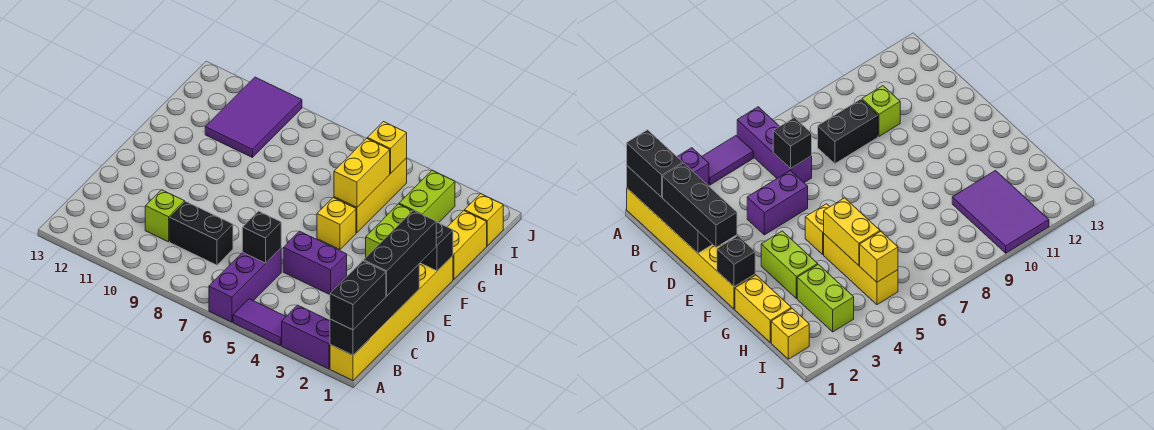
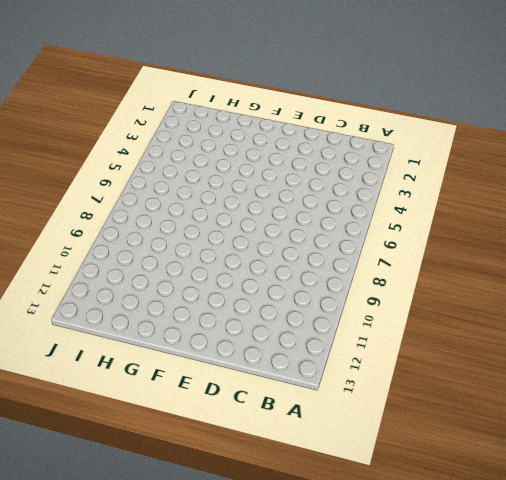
none -> yellow brick A1:F1 level 1
none -> purple brick A2:A3 level 1
none -> purple tile A4:A5 level 1

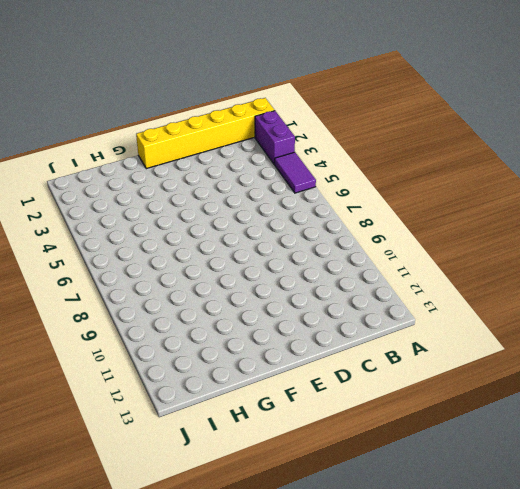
none -> purple brick A6:C6 level 1
none -> black brick C8:C9 level 1
none -> lime brick C10 level 1

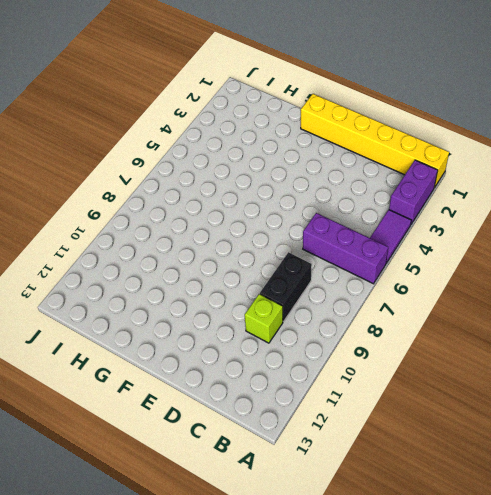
none -> purple brick D4:D5 level 1
none -> lime brick F3:G3 level 1
none -> yellow brick F5 level 1

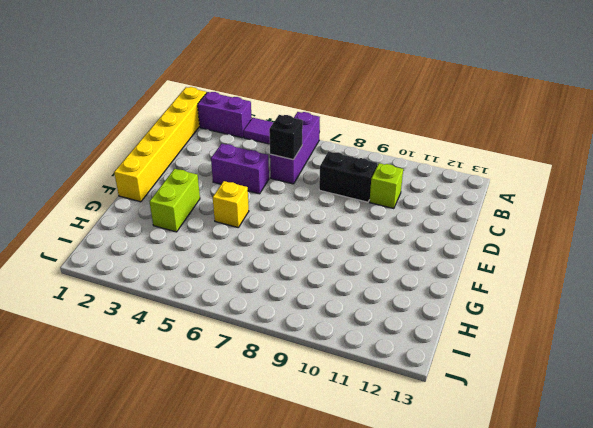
none -> yellow brick G1:H1 level 1
none -> yellow brick G5:I5 level 1
none -> lime brick H3:I3 level 1

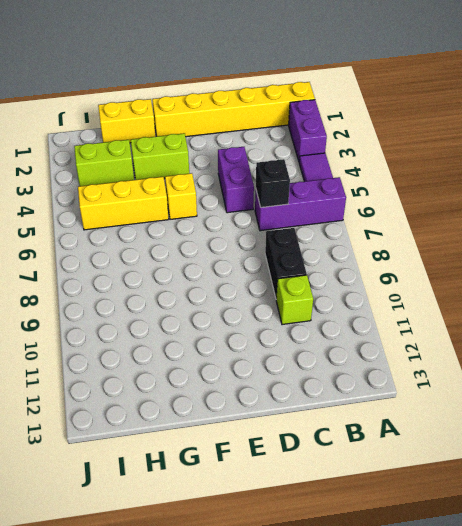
none -> purple tile H10:J11 level 1
none -> yellow brick I1 level 1
none -> black brick A1:D1 level 2

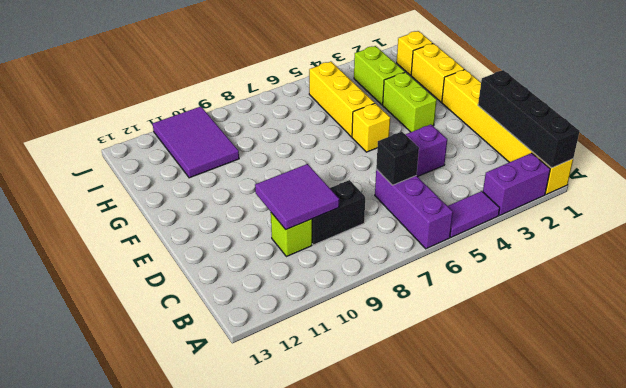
purple tile C9:D10 level 2 -> none
none -> black brick F1 level 2
none -> yellow brick G5:H5 level 2
none -> yellow brick I5 level 2

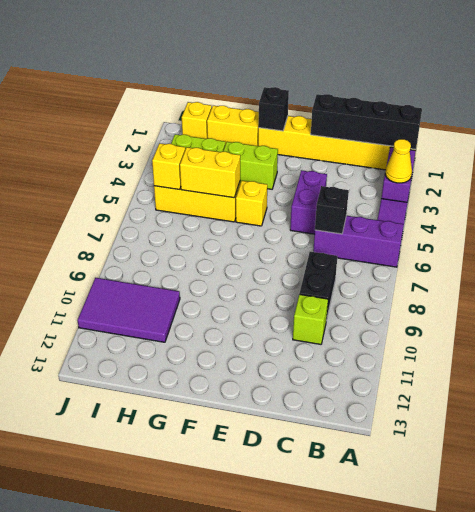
yellow cone A3 level 2 -> none
none -> black brick A1:B1 level 3
none -> black brick C1:E1 level 3

